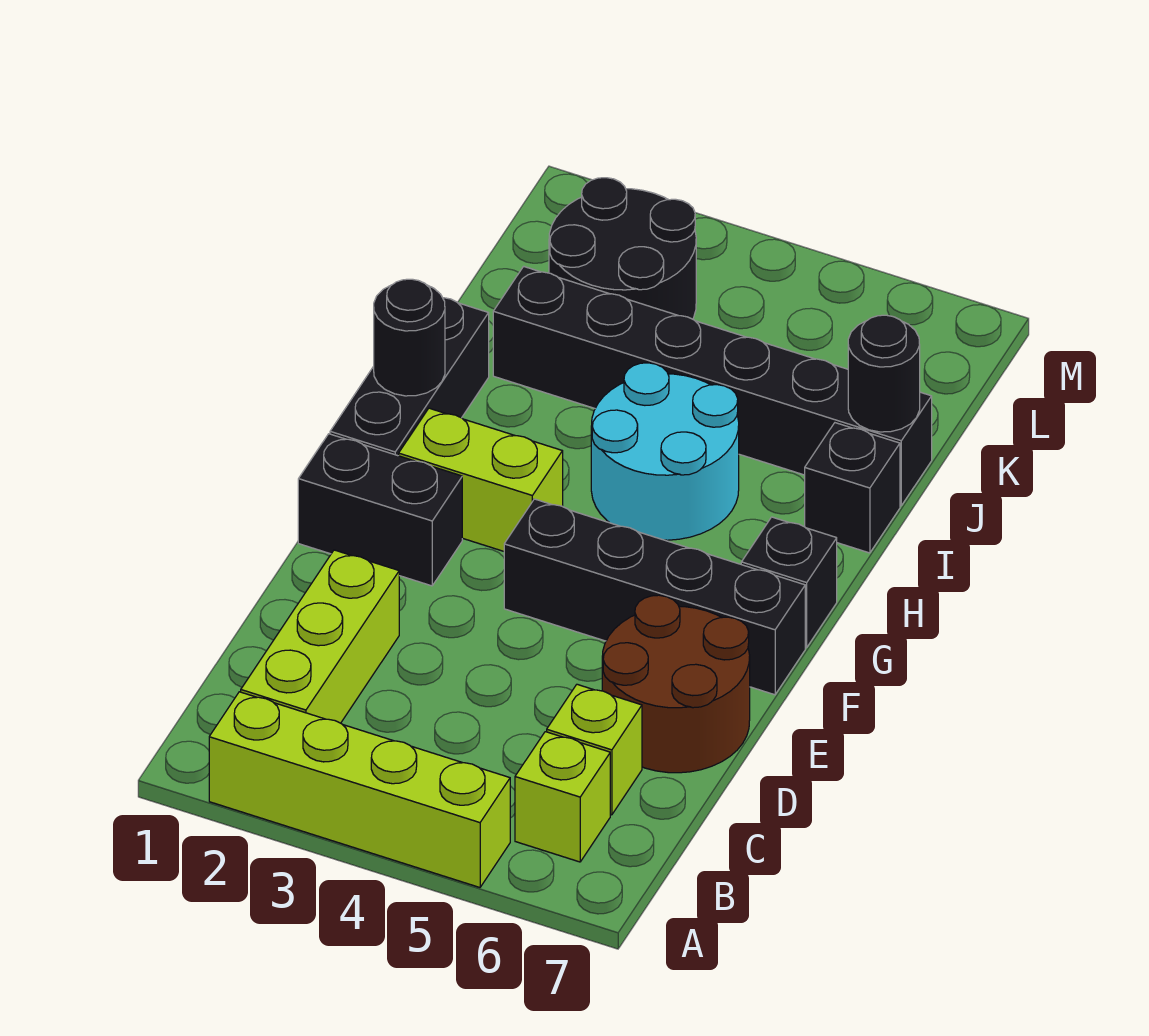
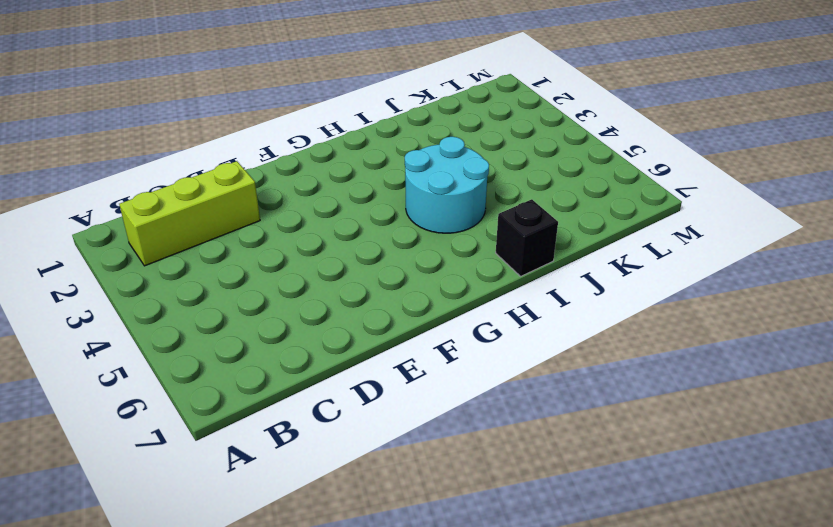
none -> lime brick A2:A5 level 1
none -> lime brick B6 level 1
none -> lime brick C6 level 1

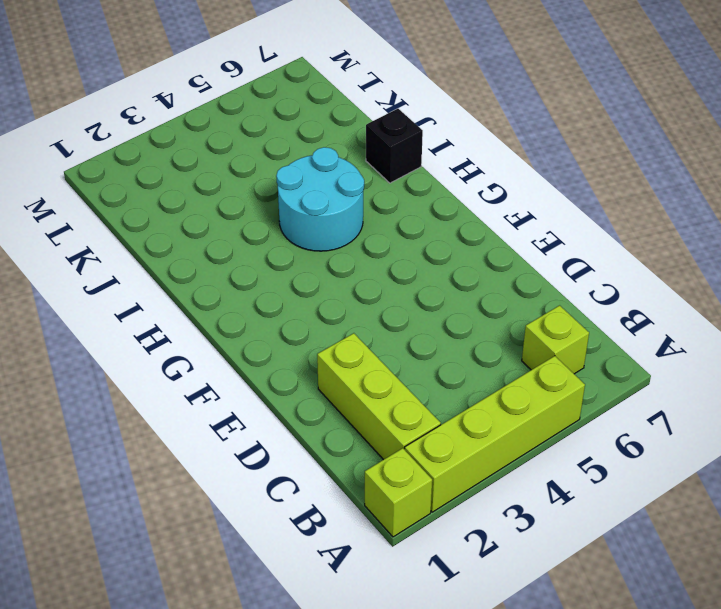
lime brick A1 level 1 -> lime brick C6 level 1
none -> brown round brick D6:E7 level 1
none -> black brick F1:F2 level 1
none -> black brick F4:F7 level 1

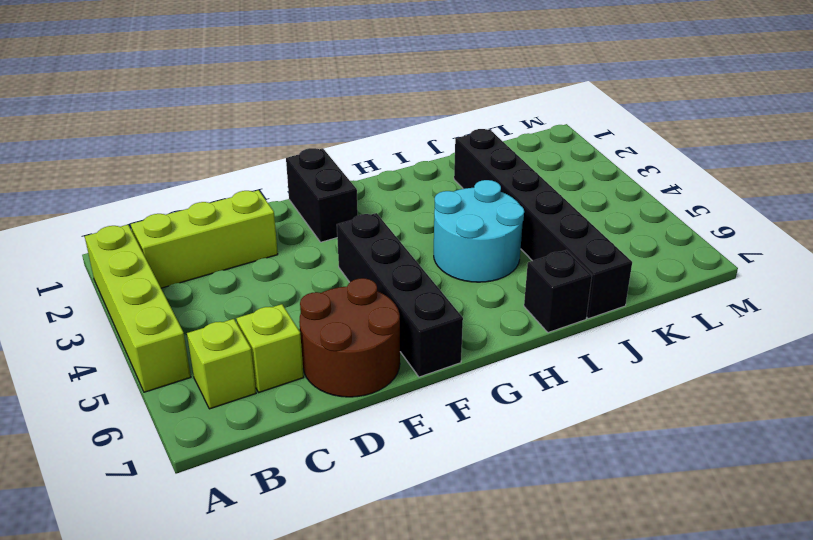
none -> black brick G1:I1 level 1
none -> lime brick G2:G3 level 1
none -> black brick G7 level 1

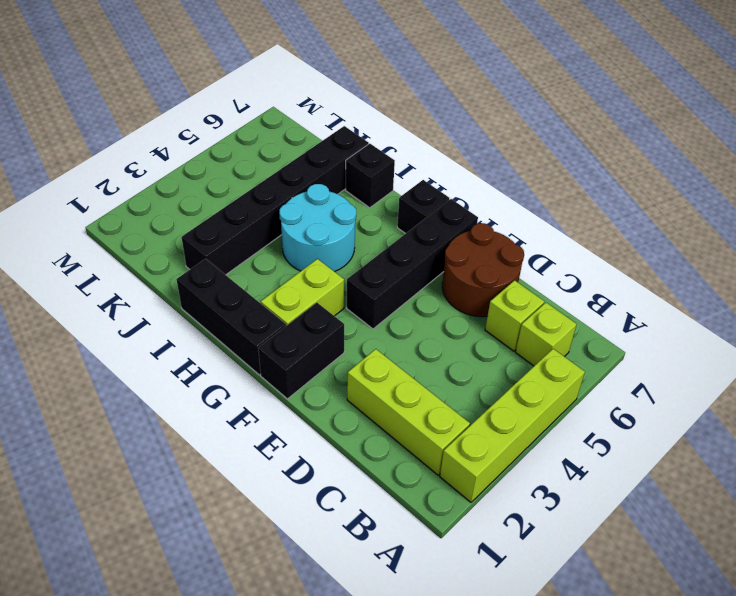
none -> black round brick K2:L3 level 1
none -> black round brick H1 level 2
none -> black round brick J7 level 2

